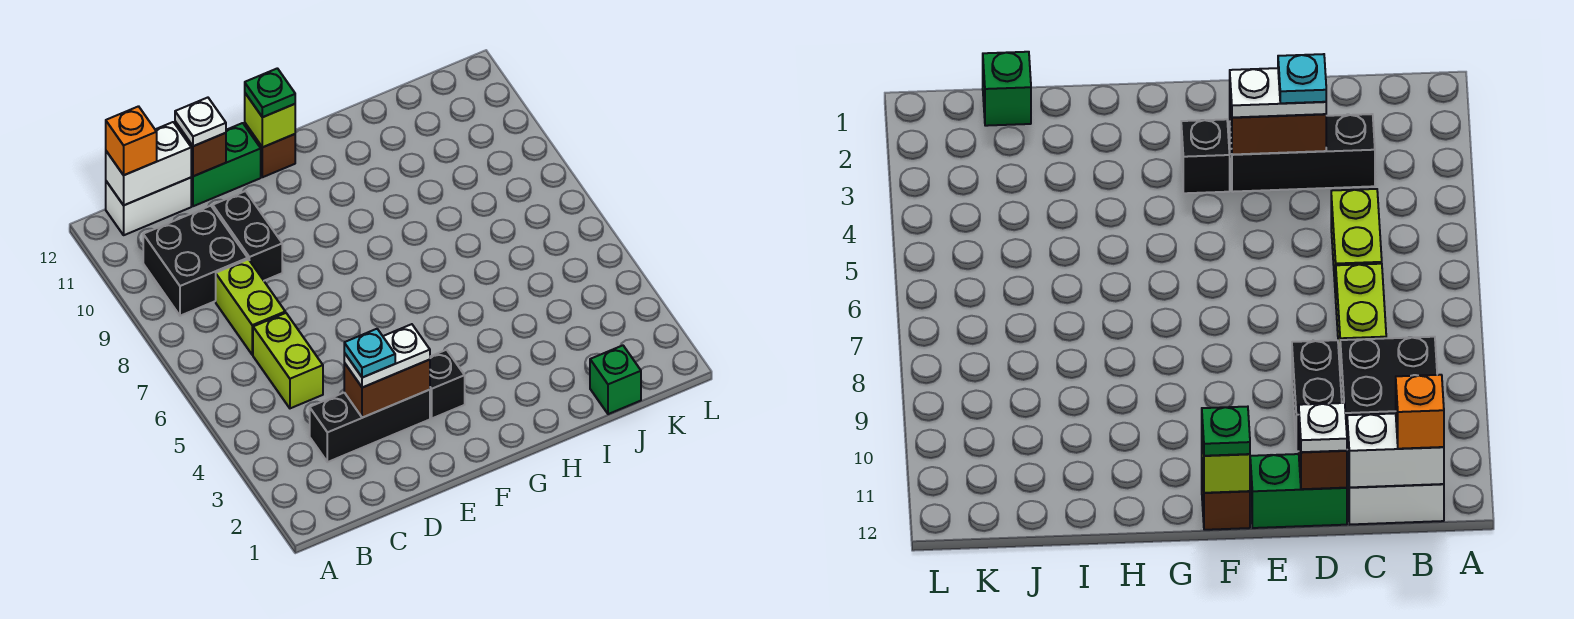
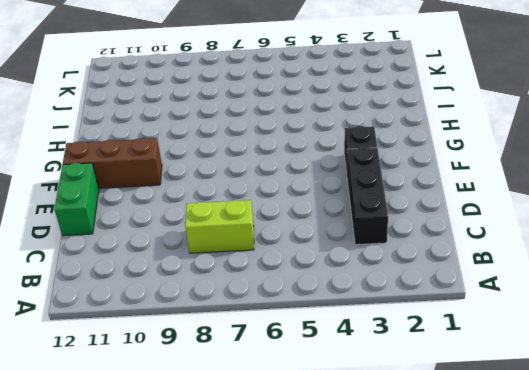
brown brick F10:F12 level 1 -> brown brick F12 level 1
none -> black brick B9:C10 level 1
none -> white brick B12:C12 level 1
none -> lime brick C5:C6 level 1

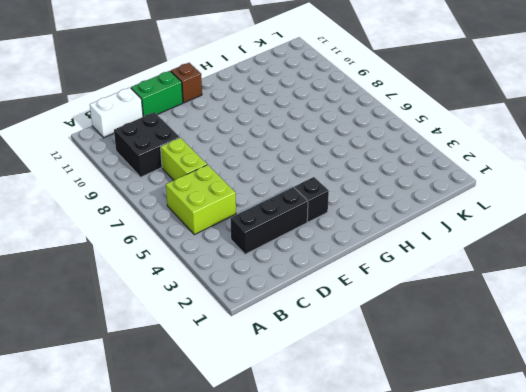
lime brick B5:C6 level 1 -> lime brick C5:C6 level 1
none -> black brick D9:D10 level 1
none -> green brick J1 level 1
none -> white brick B12:C12 level 2

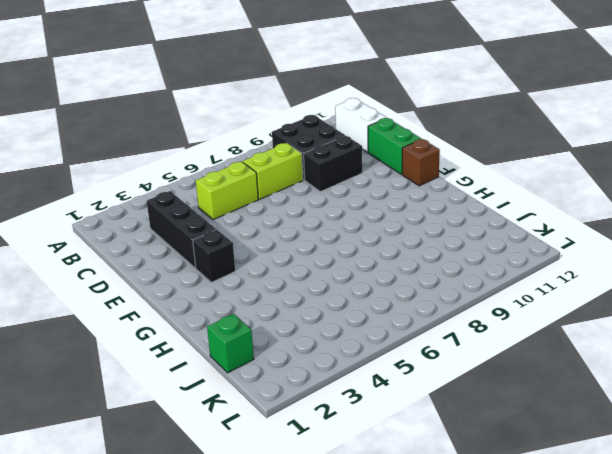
none -> white brick B12:C12 level 2
none -> brown brick D3:E3 level 2
none -> brown brick D12 level 2

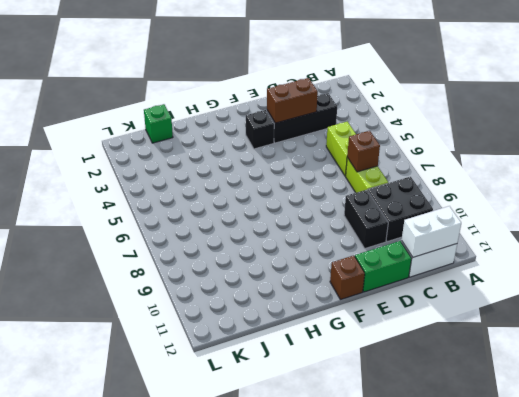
brown brick C7 level 2 -> brown brick D12 level 2
none -> lime brick F12 level 2
none -> orange brick B12 level 3
none -> white plate D3:E3 level 3

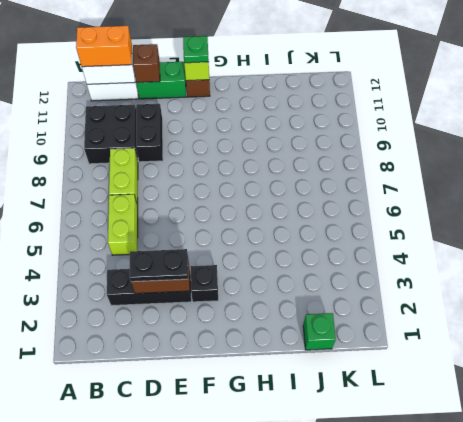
orange brick B12:C12 level 3 -> orange brick B12 level 3
black plate D3:E3 level 3 -> white plate D3:E3 level 3
none -> white plate D12 level 3
none -> cyan plate D3 level 4

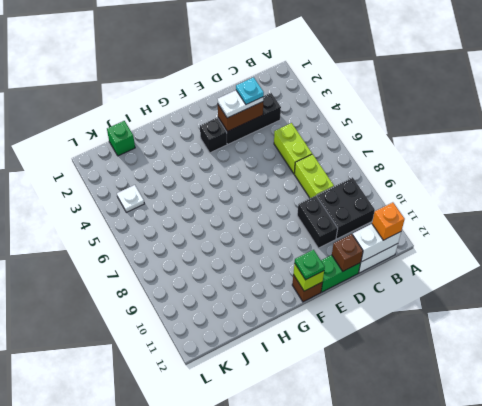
white plate K4 level 1 -> white plate D12 level 3

